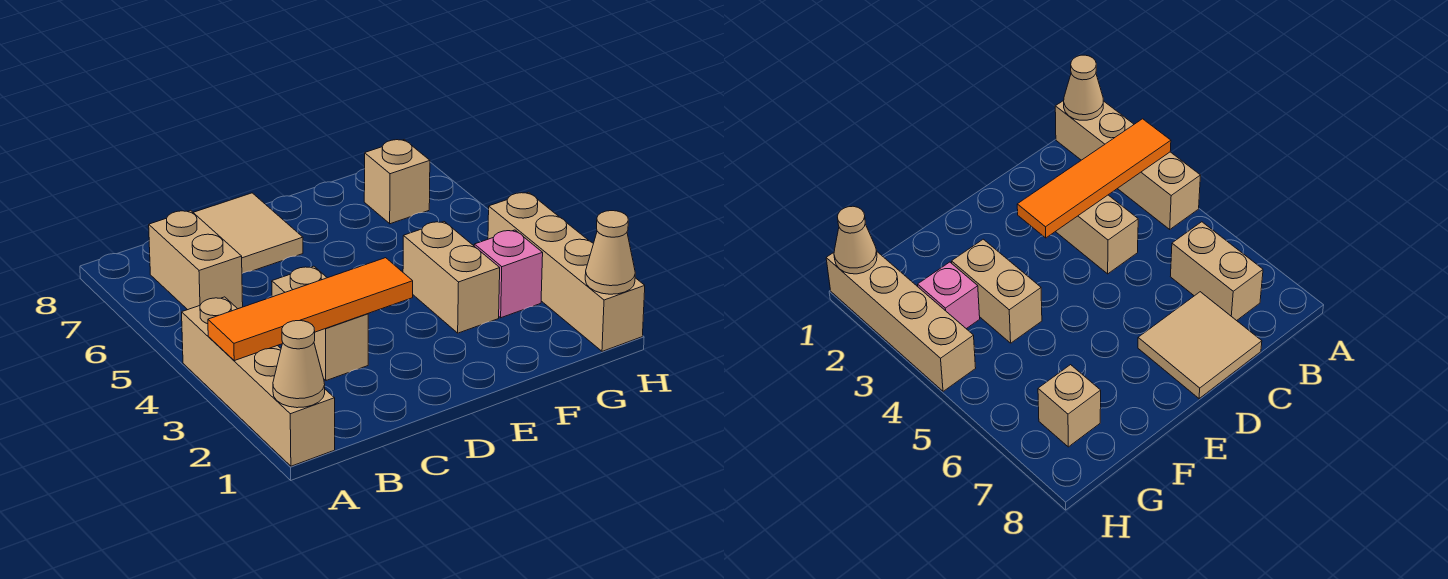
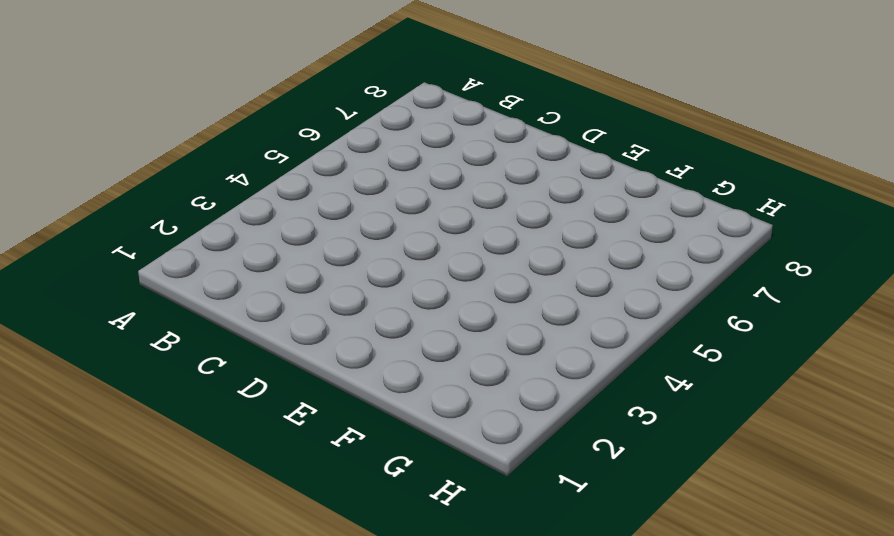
none -> tan brick A1:A4 level 1
none -> tan brick B6:B7 level 1

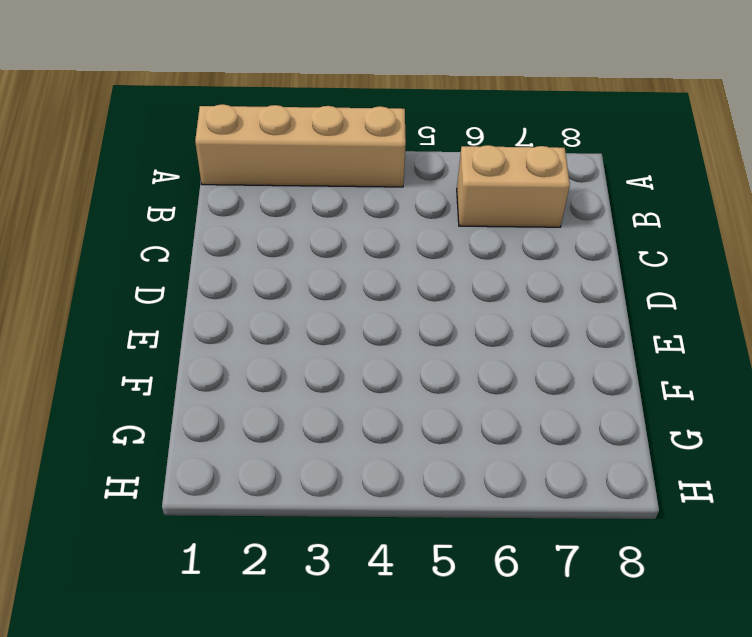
none -> tan brick C3:C4 level 1
none -> tan tile C7:D8 level 1

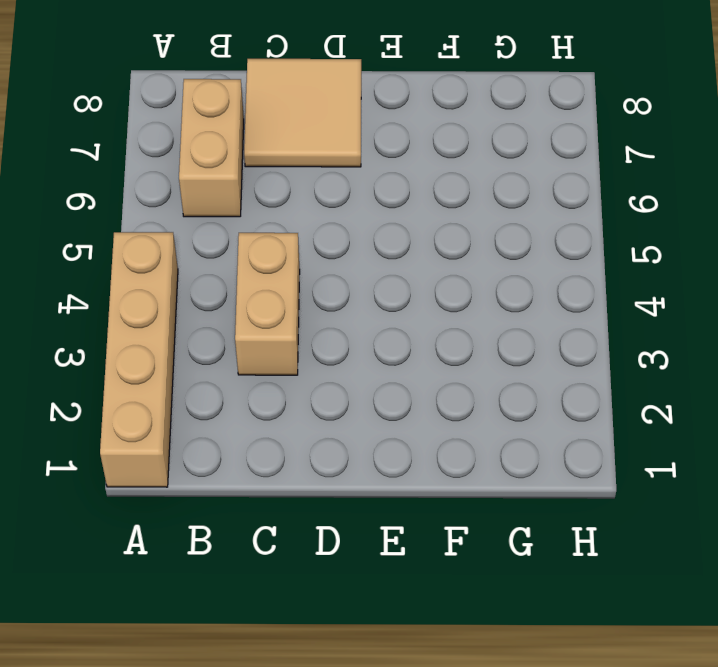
none -> tan brick F3:F4 level 1
none -> pink brick G3 level 1

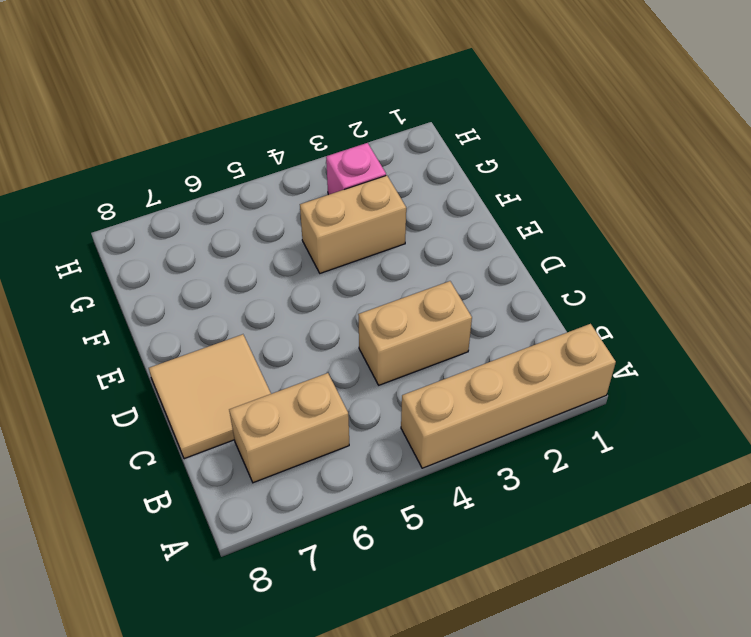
none -> tan brick G7 level 1
none -> tan brick H1:H4 level 1

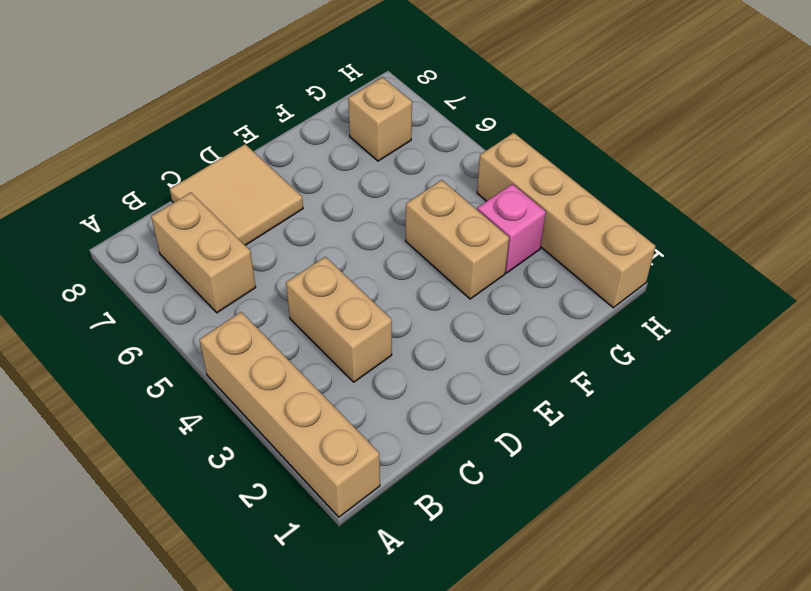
none -> tan cone A1 level 2
none -> orange tile A3:D3 level 2

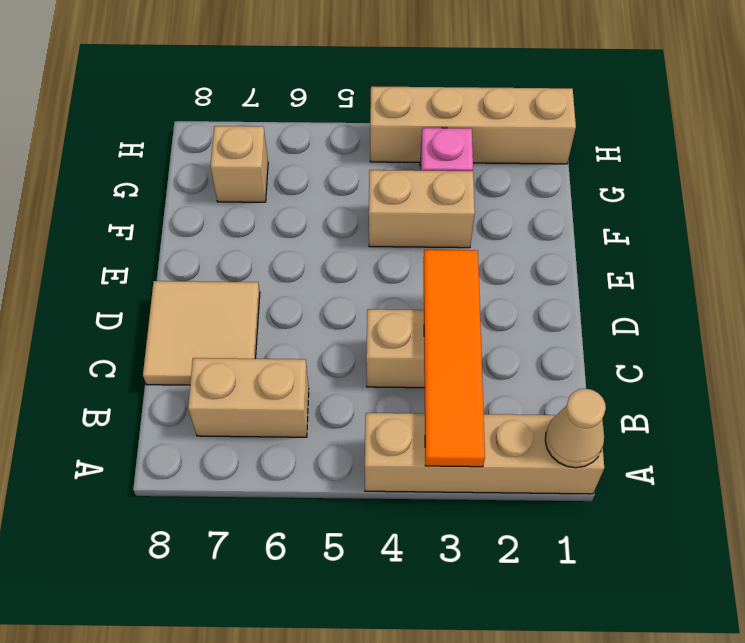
none -> tan cone H1 level 2

